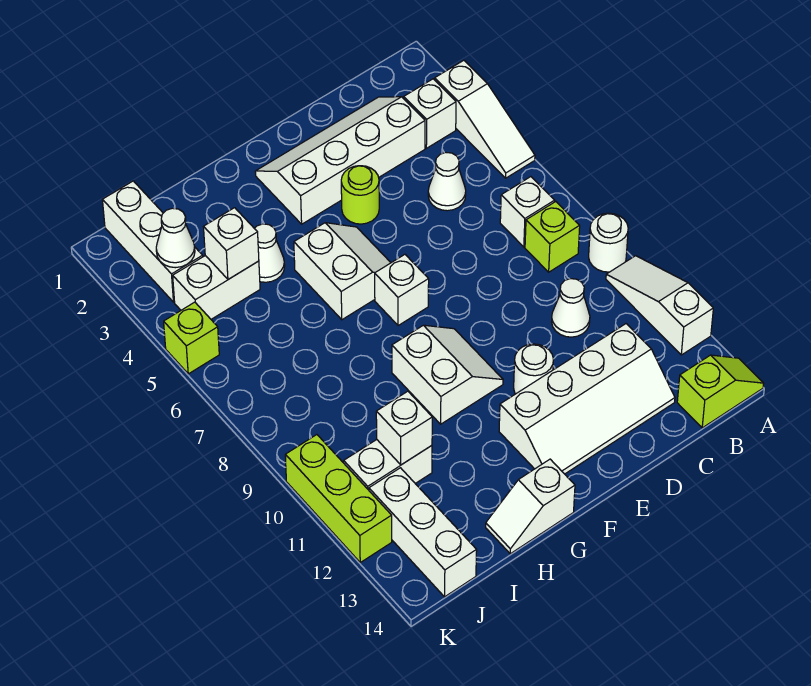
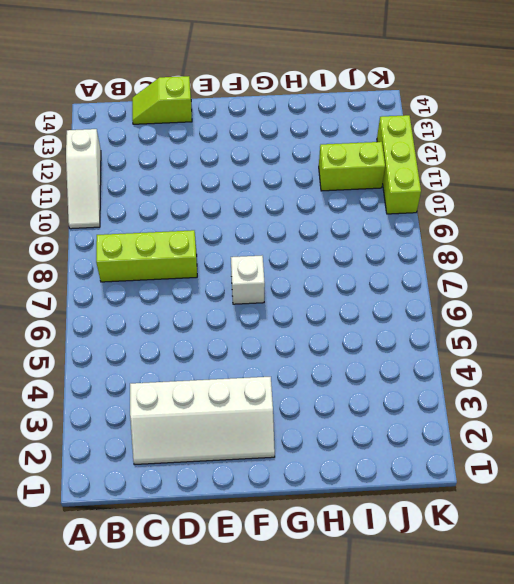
lime brick B8:D8 level 1 -> lime brick B8 level 1
lime slope C14:D14 level 1 top D -> lime slope A14:B14 level 1 top B
lime brick I11:J11 level 1 -> white brick I11:J11 level 1
none -> white slope A3:A5 level 1 top 3
none -> white round brick A9 level 1
none -> white brick B3 level 1

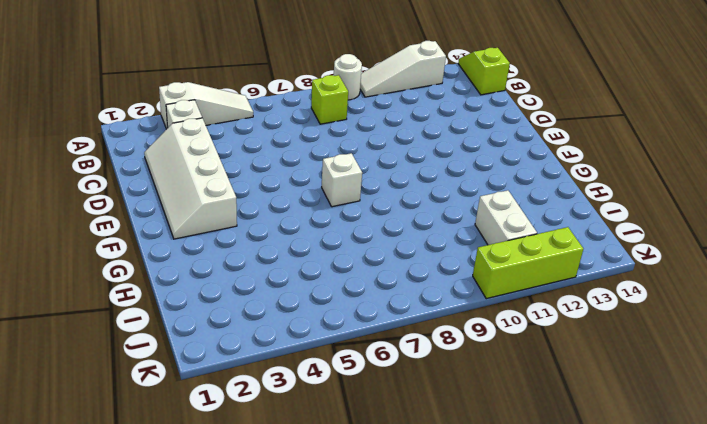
none -> white brick B7 level 1
none -> white cone C5 level 1
none -> white cone C10 level 1

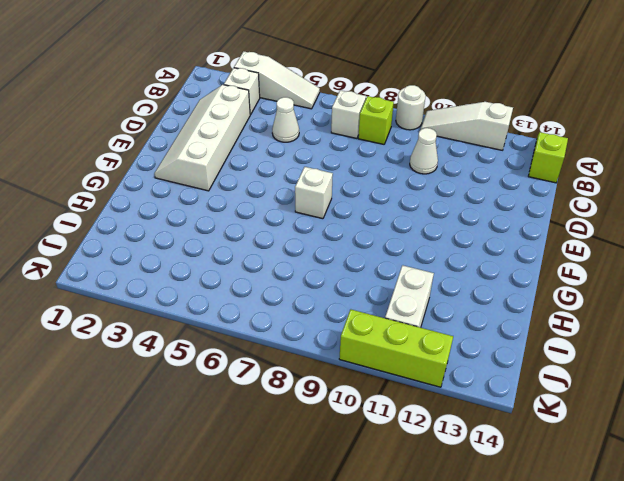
none -> white slope C12:F13 level 1 top 12
none -> lime round brick E4 level 1
none -> white round brick E11 level 1

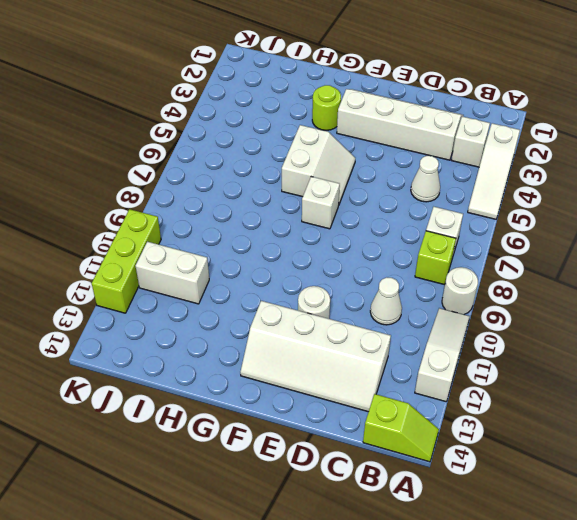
lime round brick G3 level 1 -> lime round brick E4 level 1
none -> white slope F9:G10 level 1 top G
none -> white slope G14:H14 level 1 top G
none -> white cone H4 level 1

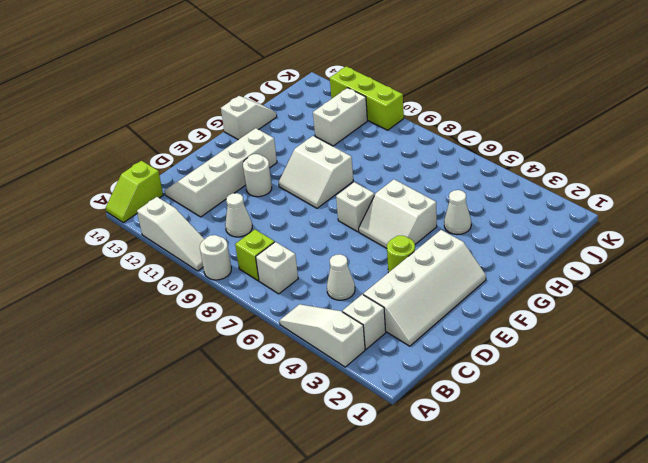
none -> white brick I4:J4 level 1
none -> white brick J1:J3 level 1
none -> white brick J12:J14 level 1

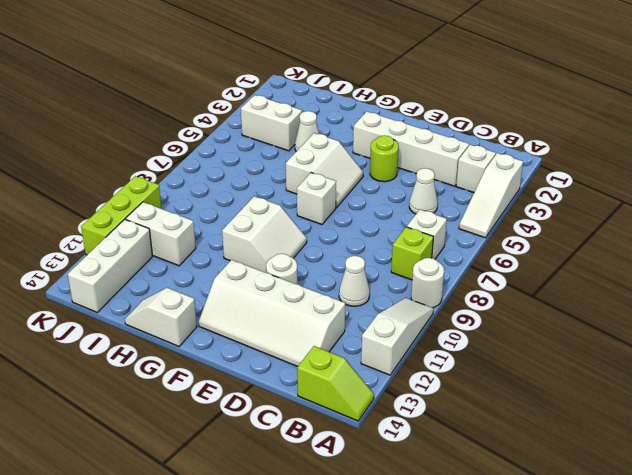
none -> white brick J1:J3 level 1
none -> lime brick K5 level 1
none -> white brick I4 level 2

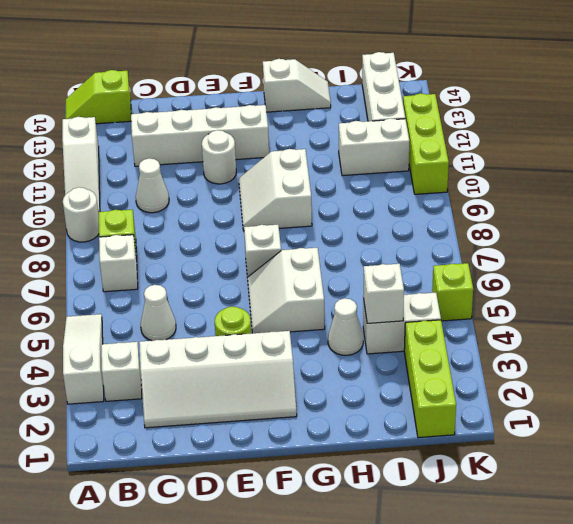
lime brick J1:J3 level 1 -> white brick J1:J3 level 1
none -> white brick I11 level 2
none -> white cone J3 level 2

